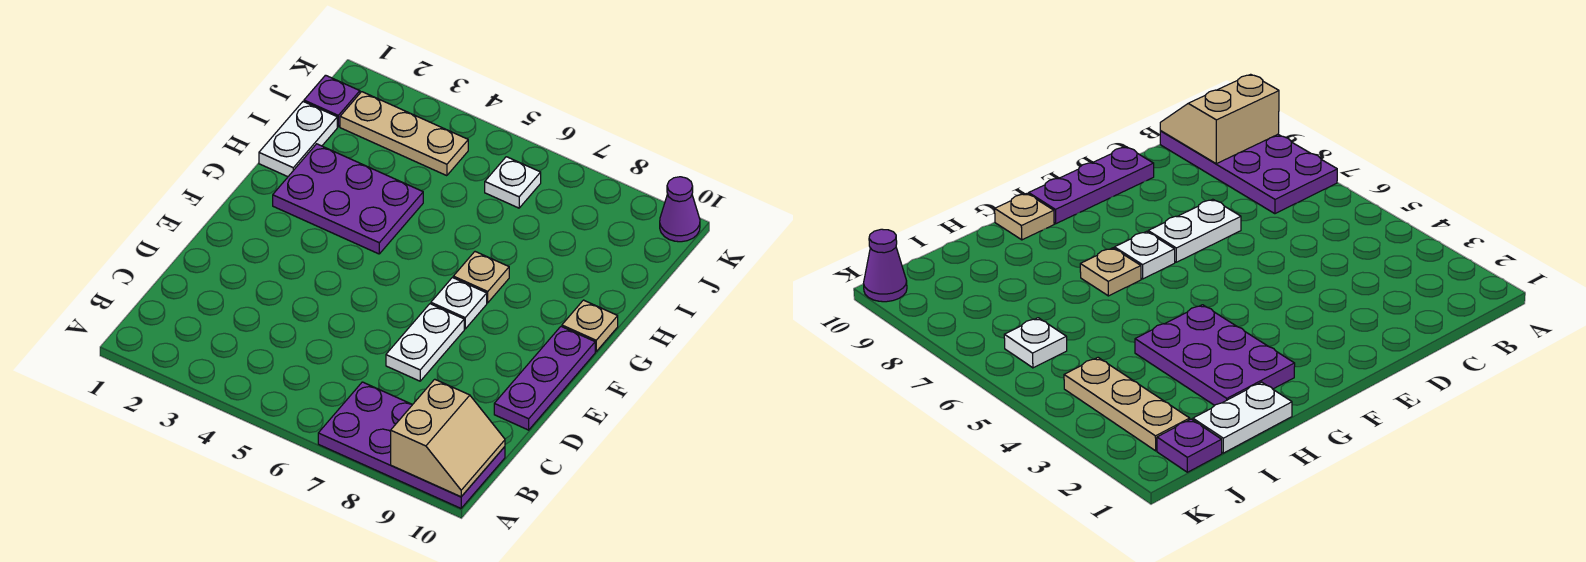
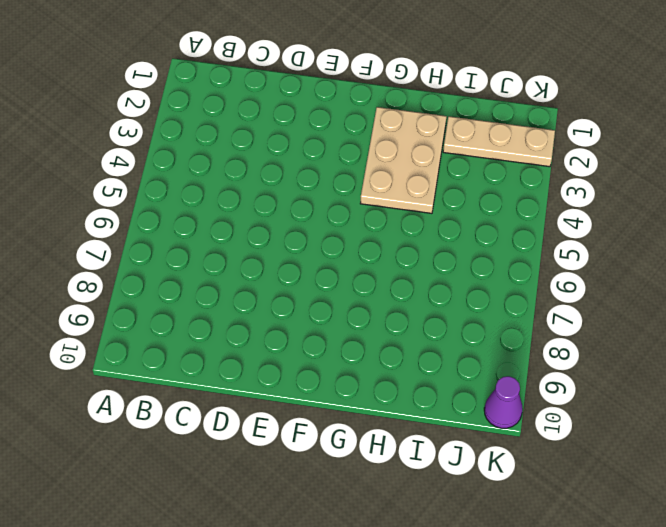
tan plate G2:H4 level 1 -> purple plate G2:H4 level 1
tan plate I2:K2 level 1 -> tan plate J2:J4 level 1
none -> purple plate A7:B10 level 1
none -> white plate D7:E7 level 1
none -> purple plate D10:F10 level 1

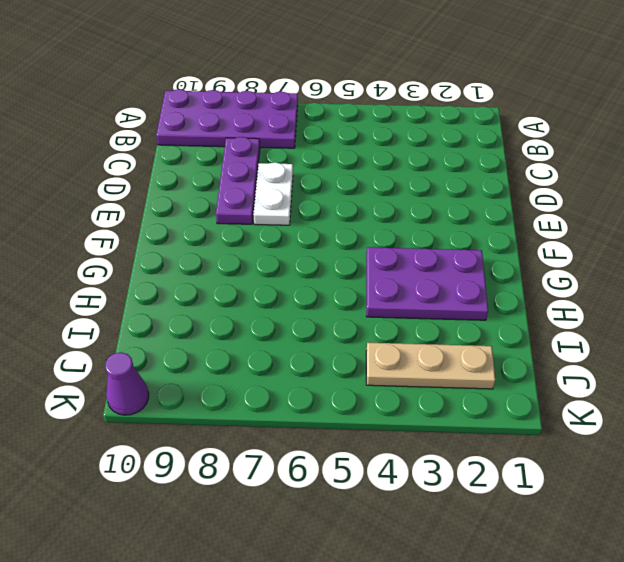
purple plate C8:E8 level 1 -> purple plate D10:F10 level 1
none -> white plate F7 level 1
none -> tan plate G7 level 1
none -> tan plate G10 level 1

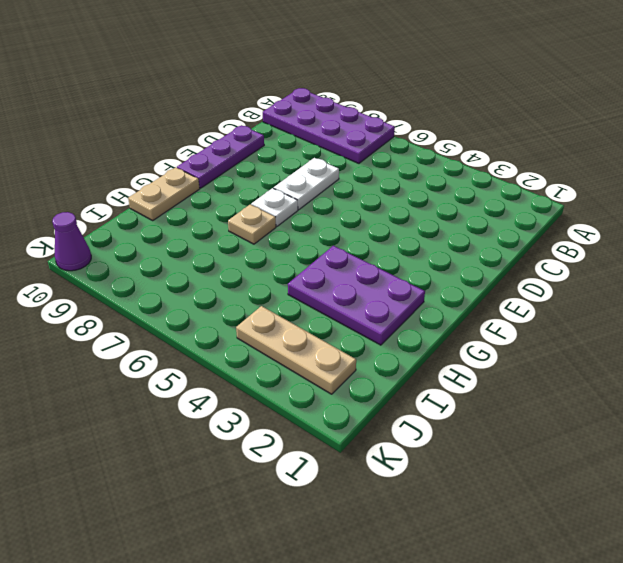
tan plate G10:H10 level 1 -> tan plate G10 level 1
none -> white plate H1:I1 level 1
none -> purple plate J1 level 1
none -> white plate J6 level 1

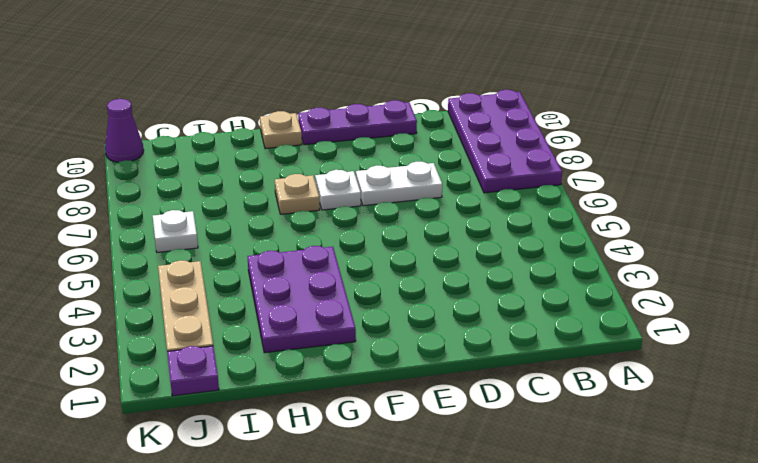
none -> white plate H1:I1 level 1
none -> tan slope A9:B10 level 2 top 9

